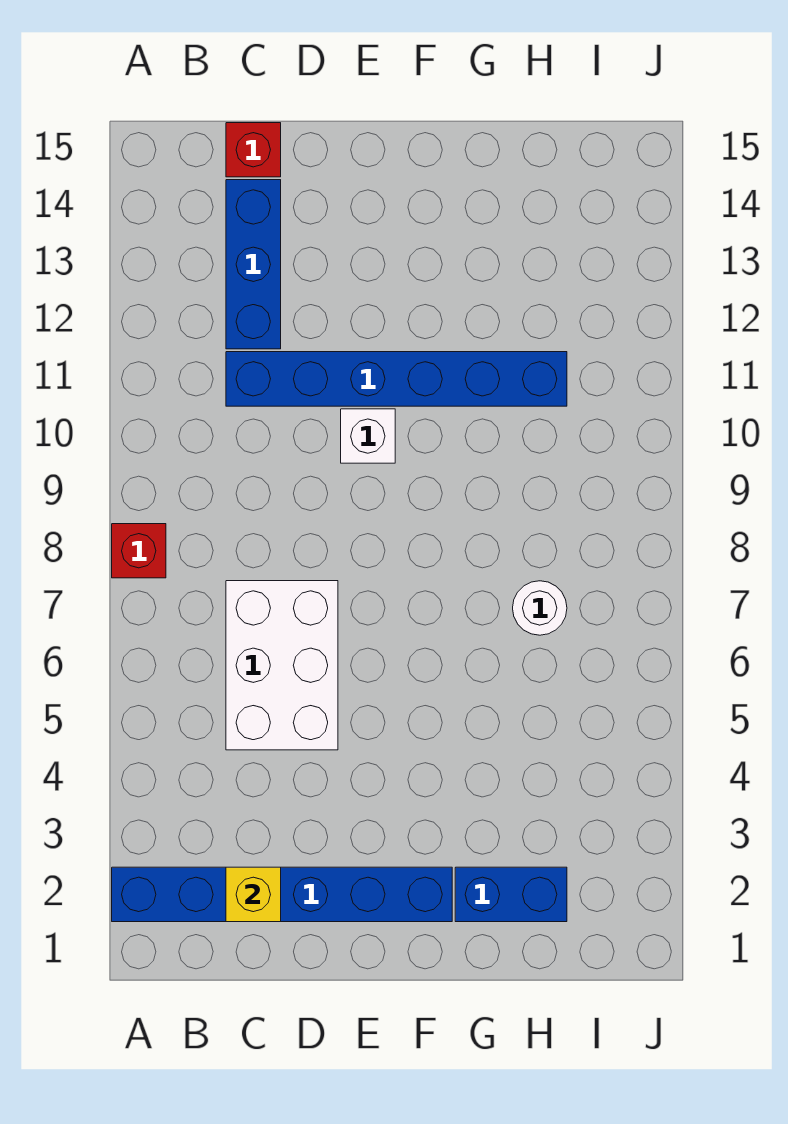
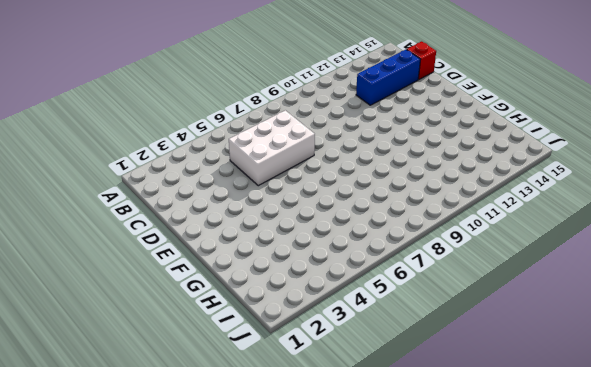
none -> blue brick A2:F2 level 1
none -> red brick A8 level 1

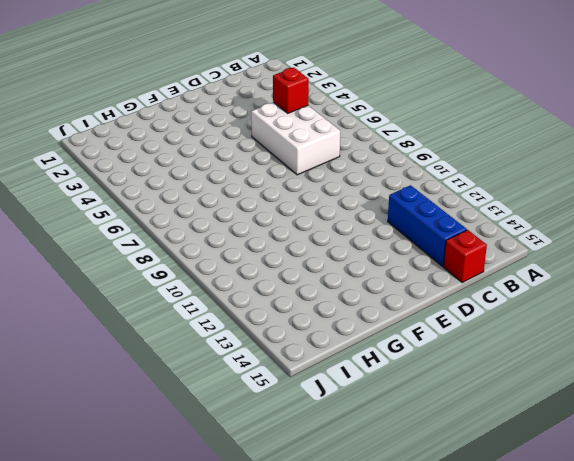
red brick C5 level 2 -> red brick A8 level 1
none -> blue brick A2:F2 level 1
none -> blue brick C11:H11 level 1

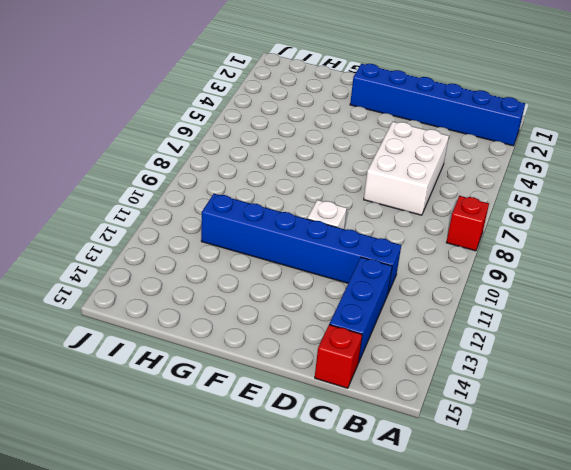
none -> blue brick G2:H2 level 1
none -> white round brick H7 level 1

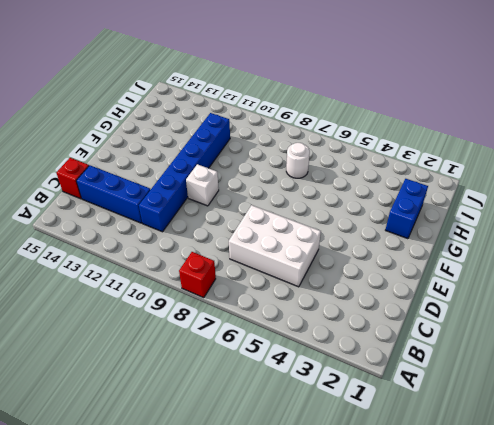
none -> blue brick A2:F2 level 1
none -> yellow brick C2 level 2

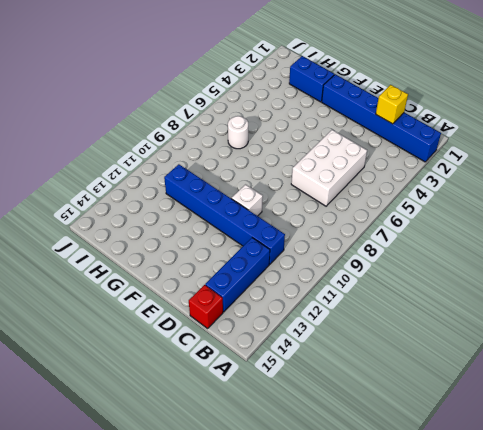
none -> red brick A8 level 1

